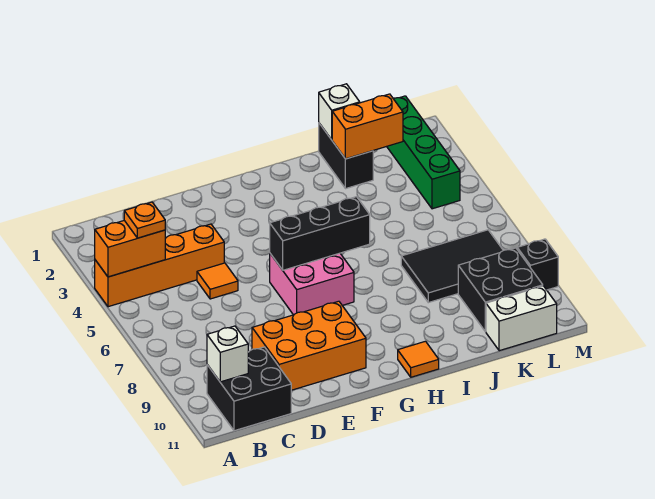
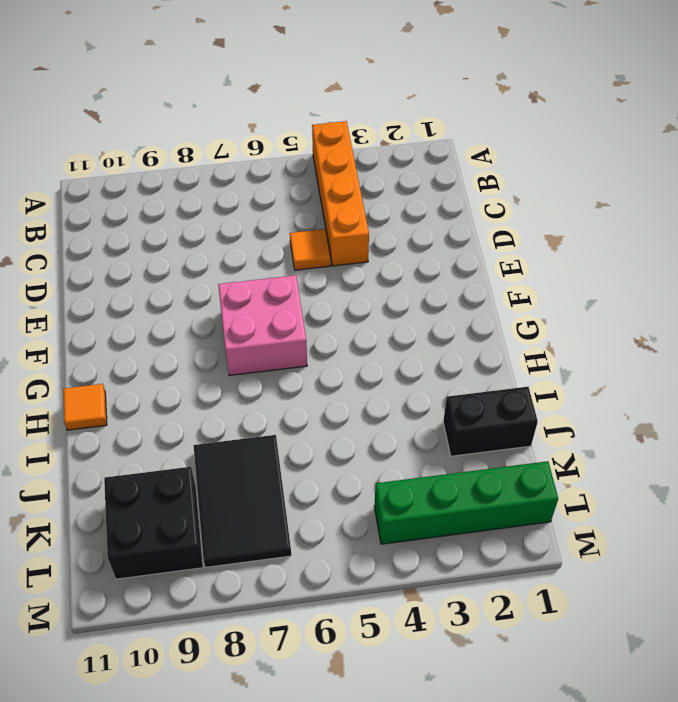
none -> black brick B10:C11 level 1
none -> orange brick D9:F10 level 1
none -> white brick K11:L11 level 1

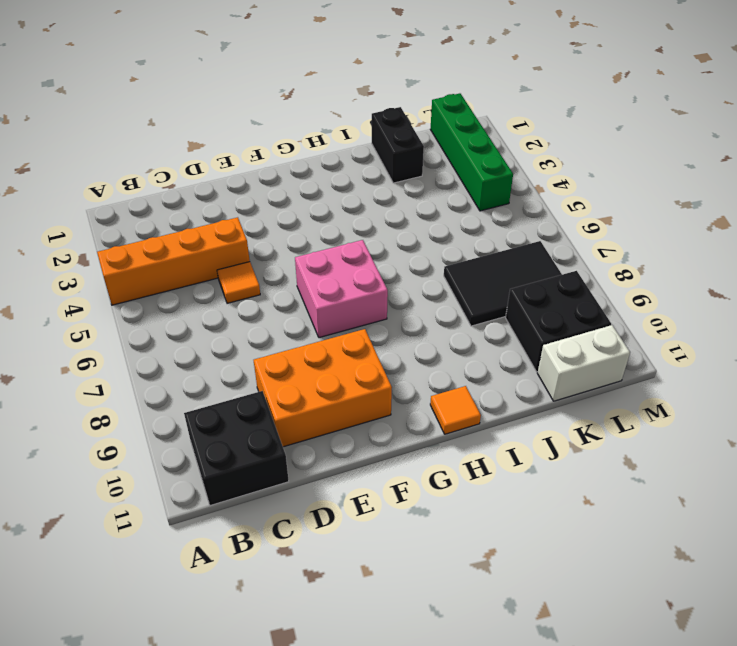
none -> black brick M9 level 1
none -> orange brick A4:B4 level 2
none -> white brick B10 level 2

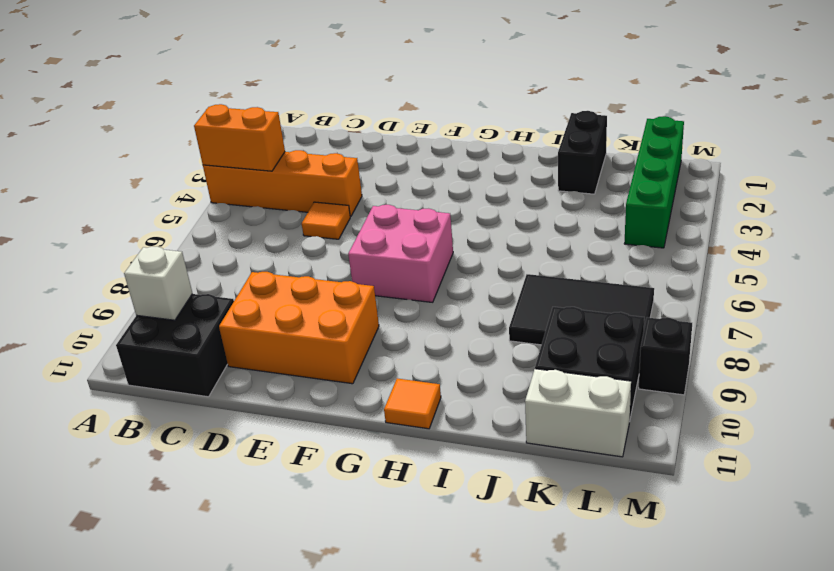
none -> black brick F6:H6 level 2
none -> white brick J1 level 2
none -> orange brick J2:K2 level 2

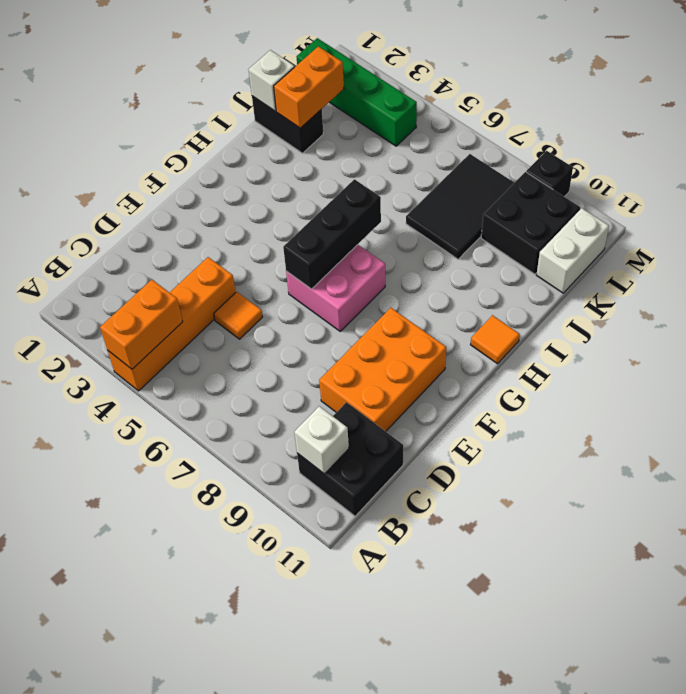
none -> orange plate B4 level 3

